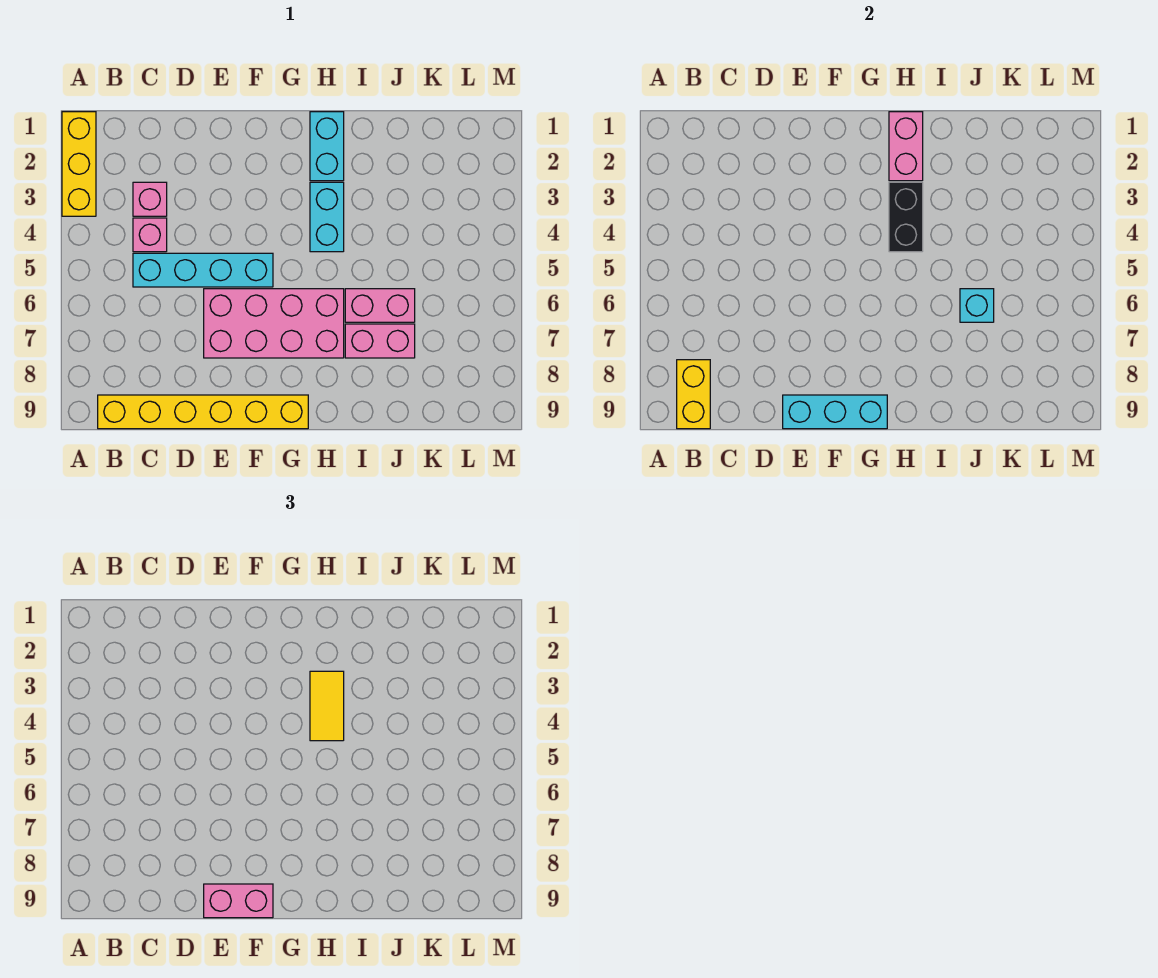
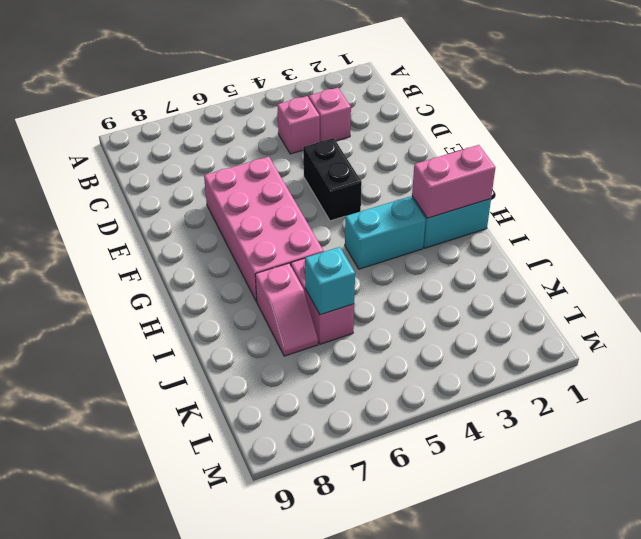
black brick E4:F4 level 1 -> black brick H3:H4 level 2
pink slope I7:J7 level 1 top I -> pink brick I7:J7 level 1
none -> yellow brick A1:A3 level 1
none -> yellow brick B9:G9 level 1
none -> cyan brick C5:F5 level 1

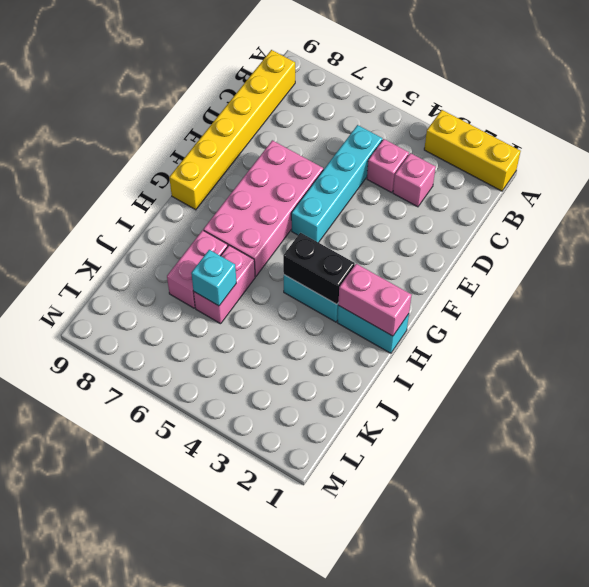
none -> yellow brick B8:B9 level 2
none -> cyan brick E9:G9 level 2
none -> pink brick E9:F9 level 3

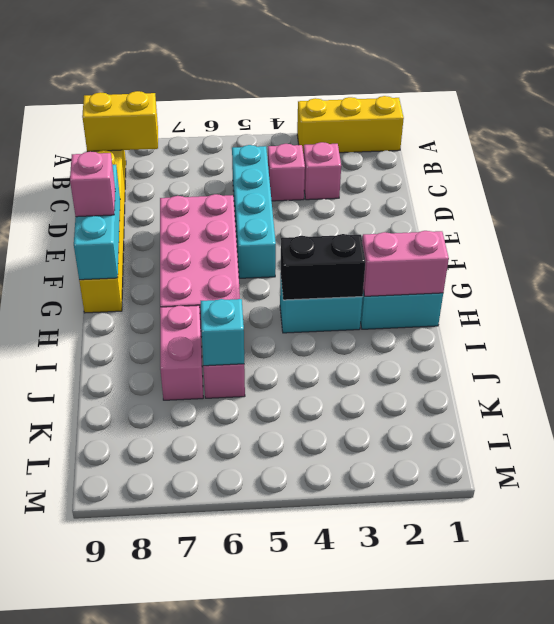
pink brick F9 level 3 -> pink brick E9:F9 level 3
none -> yellow tile H3:H4 level 3

